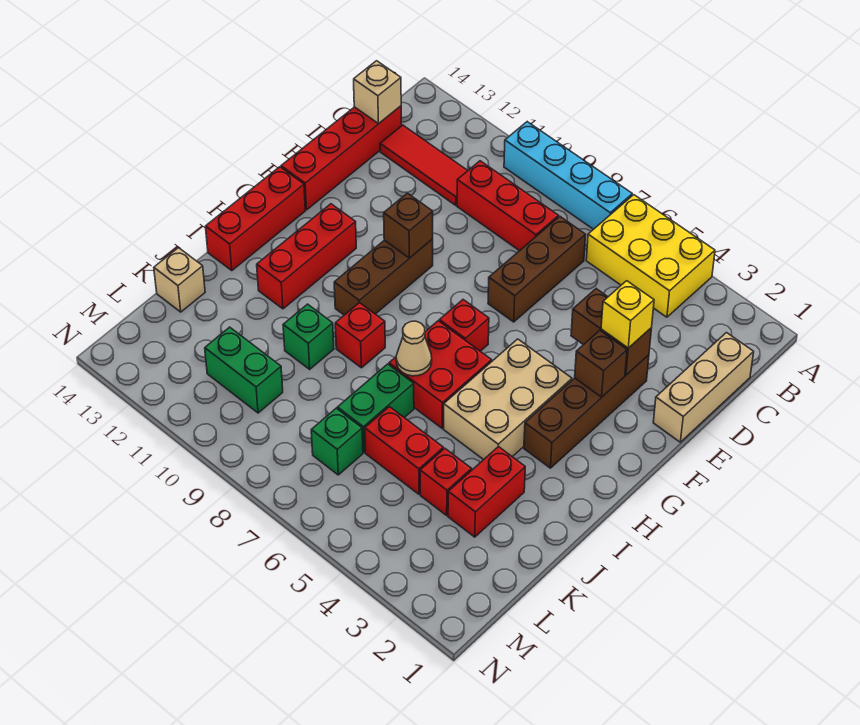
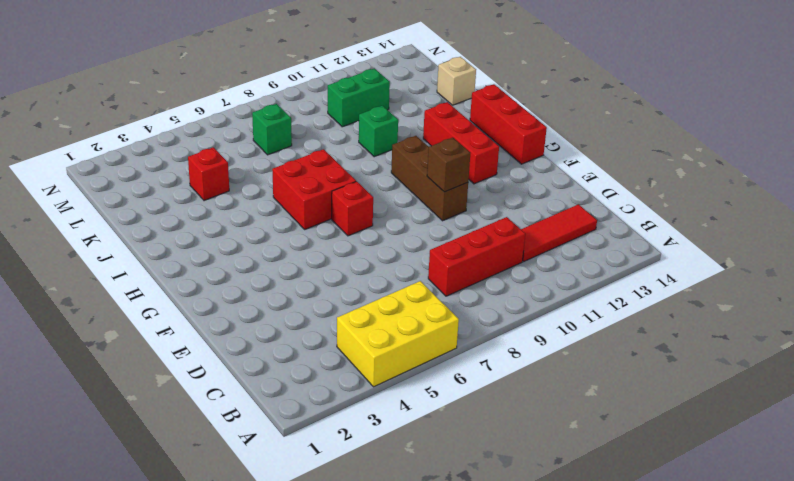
none -> cyan brick A7:A10 level 1
none -> tan brick C1:E1 level 1
none -> brown brick C7:E7 level 1

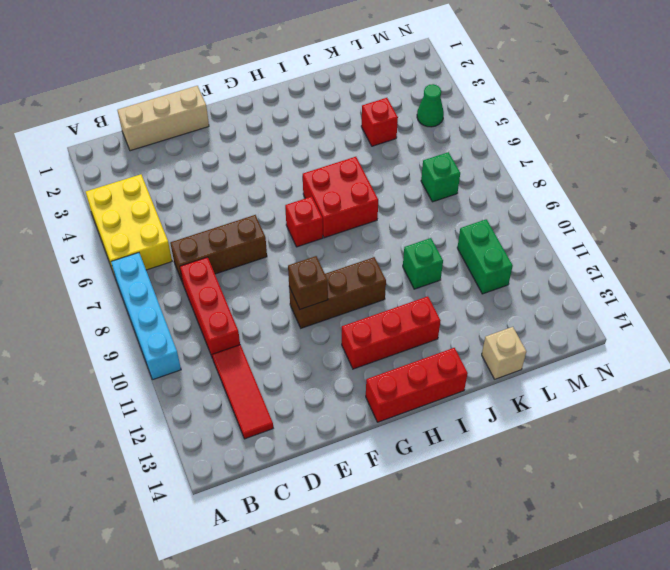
green cone M4 level 1 -> none
none -> red brick C14:F14 level 1
none -> brown brick E3:H3 level 1
none -> tan brick G4:I5 level 1

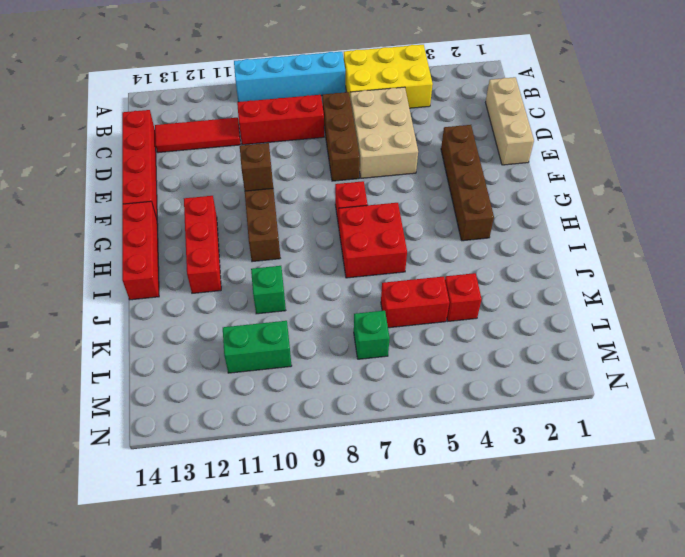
tan brick C5:E6 level 1 -> tan brick G4:I5 level 1
none -> red brick I9 level 1
none -> red brick J3:K3 level 1
none -> green brick J7:K7 level 1

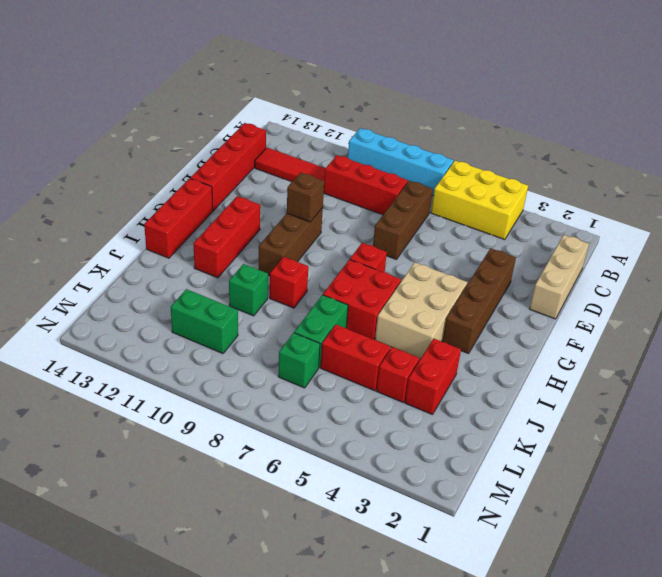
none -> tan brick K14 level 1
none -> tan brick C14 level 2
none -> brown brick E3:E4 level 2

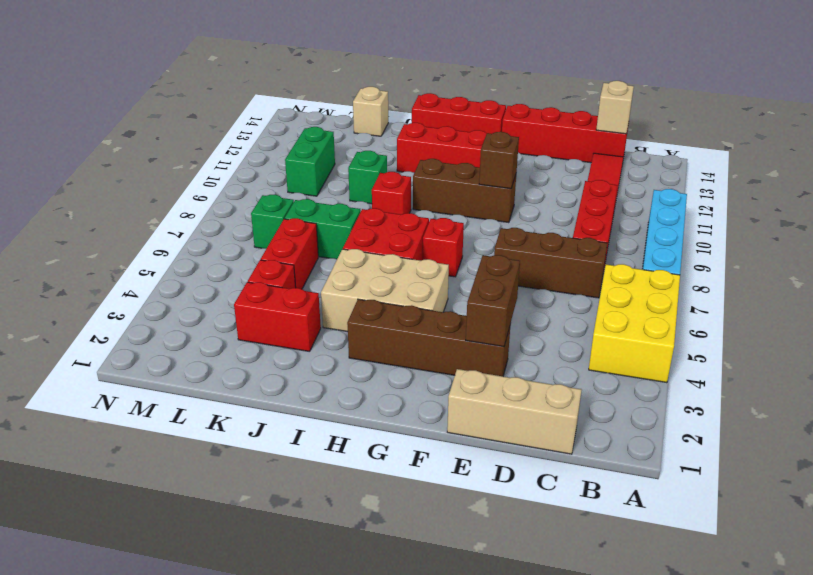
none -> brown brick F3 level 2
none -> tan cone I7 level 2
none -> yellow brick E3 level 3

